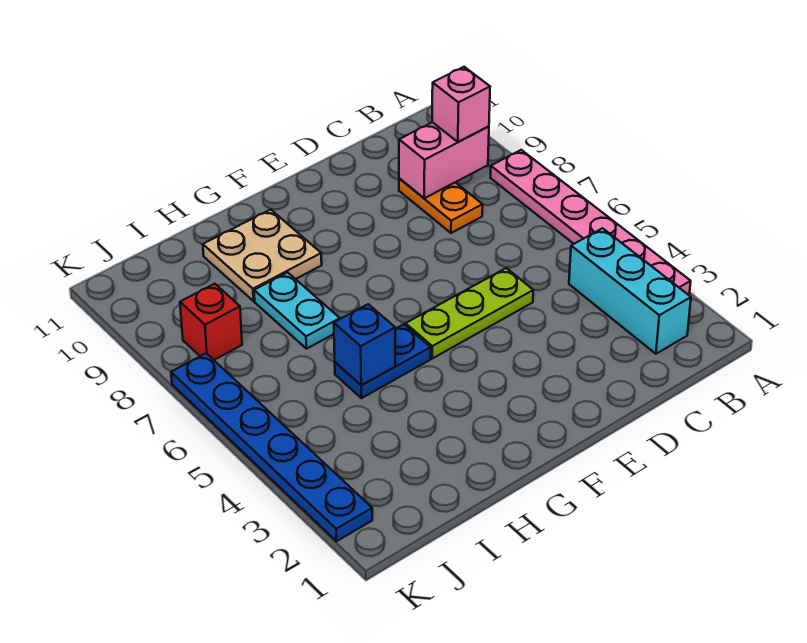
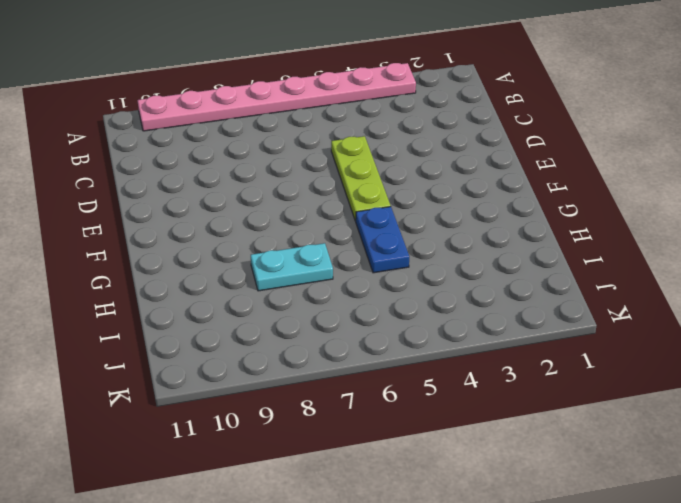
pink plate A3:A10 level 1 -> pink plate A3:A8 level 1
none -> cyan brick B2:B4 level 1
none -> orange plate C8:C9 level 1
none -> tan plate G9:H10 level 1

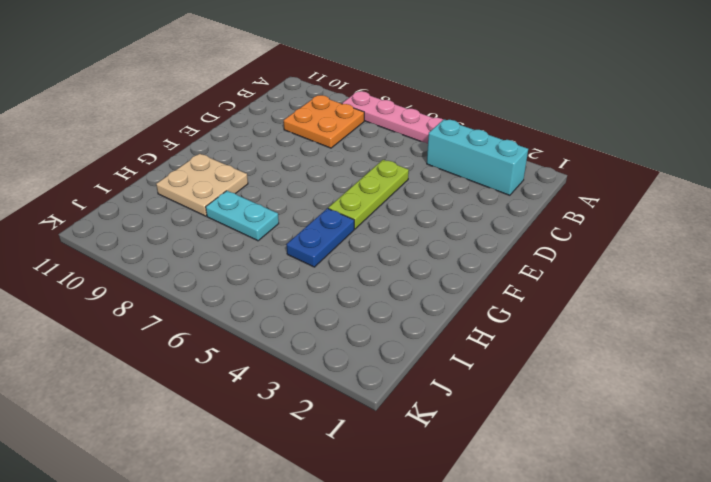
orange plate B8:C9 level 1 -> orange plate C8:C9 level 1
none -> red brick J8 level 1
none -> blue plate K2:K7 level 1
none -> pink brick B9:C9 level 2

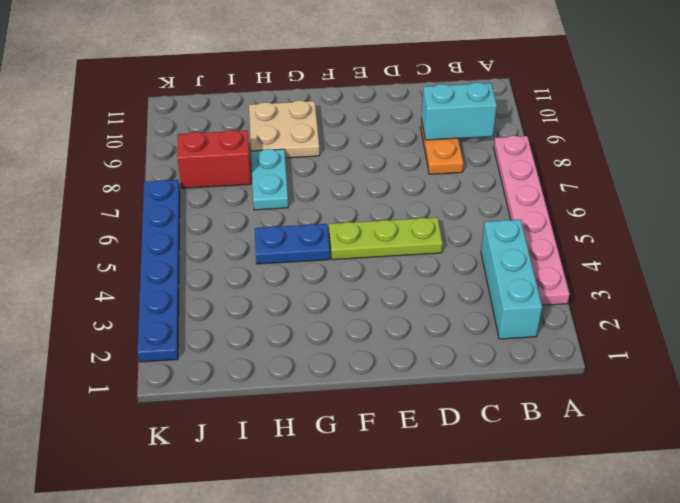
cyan brick B9:C9 level 2 -> pink brick B9:C9 level 2
red brick I8:J8 level 1 -> red brick J8 level 1
none -> blue brick H5 level 2
none -> pink brick B9 level 3

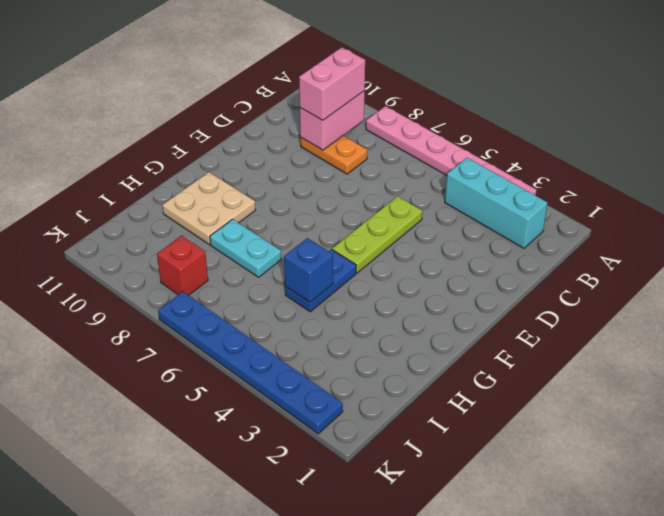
pink brick B9:C9 level 3 -> pink brick B9 level 3

